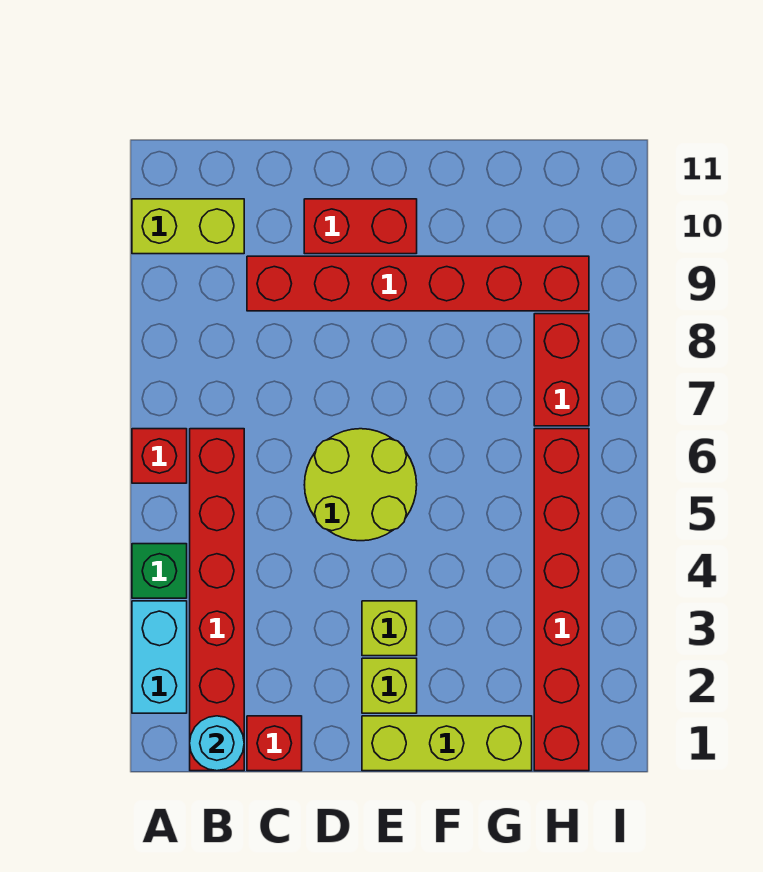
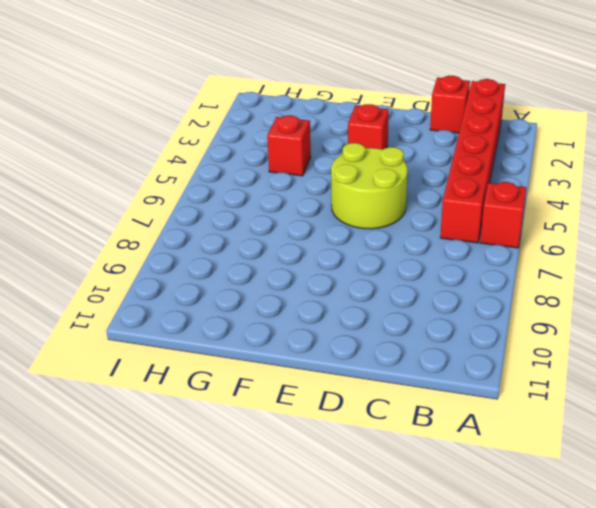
red brick E3 level 1 -> lime brick E3 level 1
red brick G4 level 1 -> none
none -> cyan brick A2:A3 level 1
none -> green brick A4 level 1
none -> lime brick A10:B10 level 1

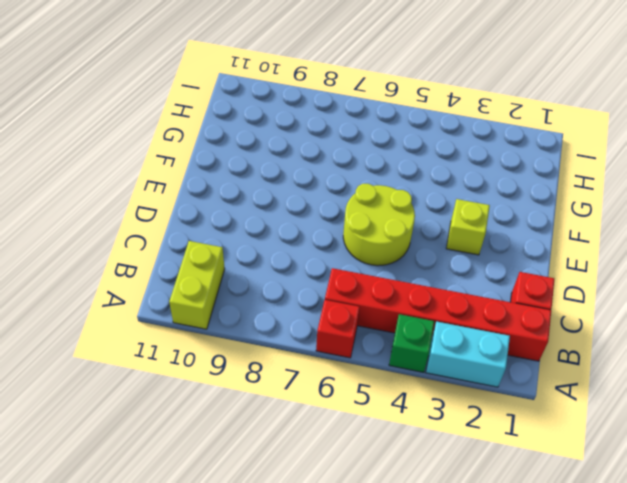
none -> red brick C9:H9 level 1
none -> red brick D10:E10 level 1
none -> lime brick E1:G1 level 1

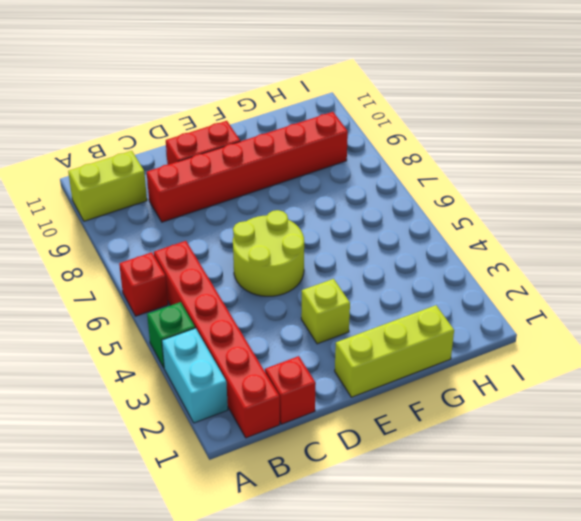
none -> lime brick E2 level 1
none -> red brick H1:H6 level 1
none -> red brick H7:H8 level 1

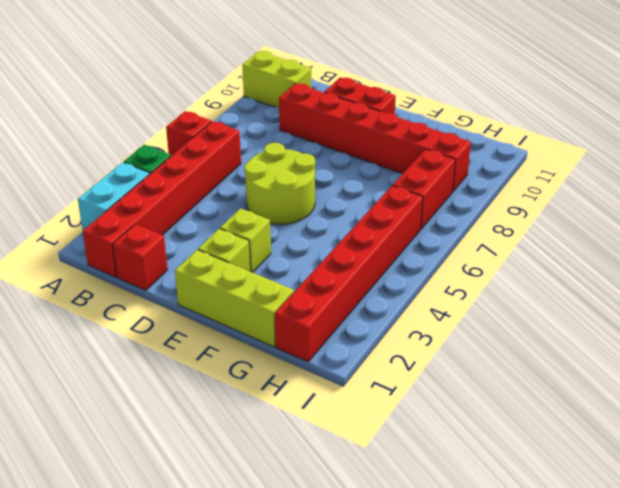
none -> cyan round brick B1 level 2

